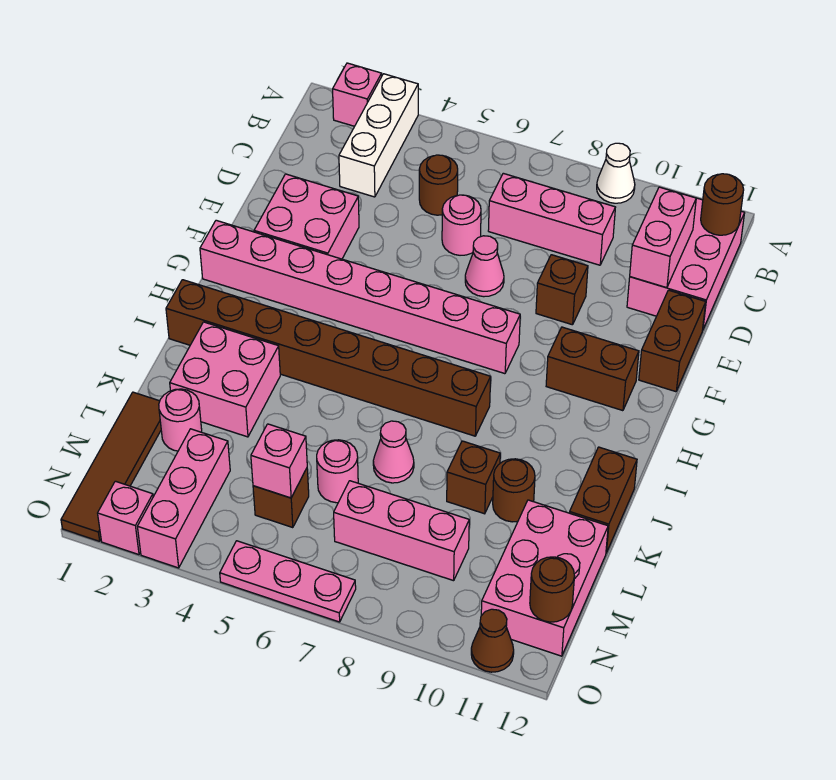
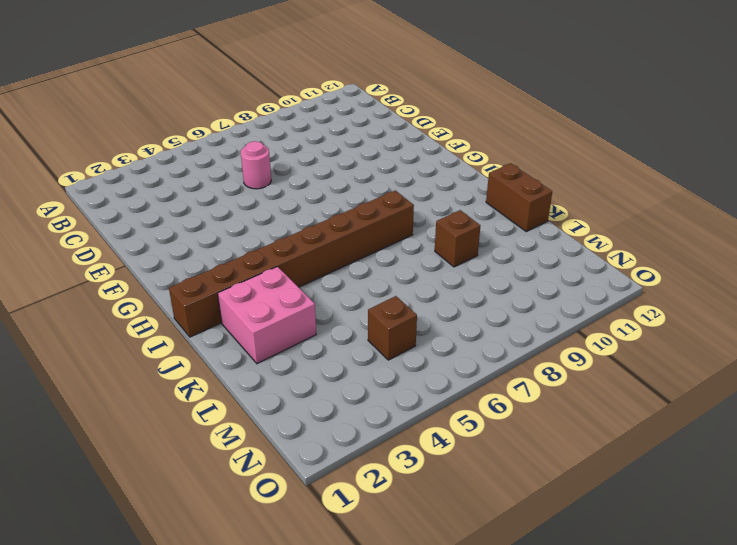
none -> pink brick A2 level 1
none -> white brick A3:C3 level 1
none -> white cone A9 level 1
none -> pink brick B11:D12 level 1

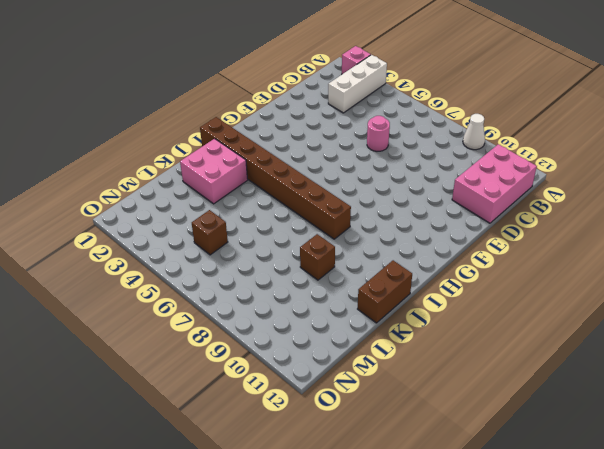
none -> brown round brick C5 level 1
none -> pink brick C7:C9 level 1
none -> pink brick E2:F3 level 1
none -> pink cone E7 level 1

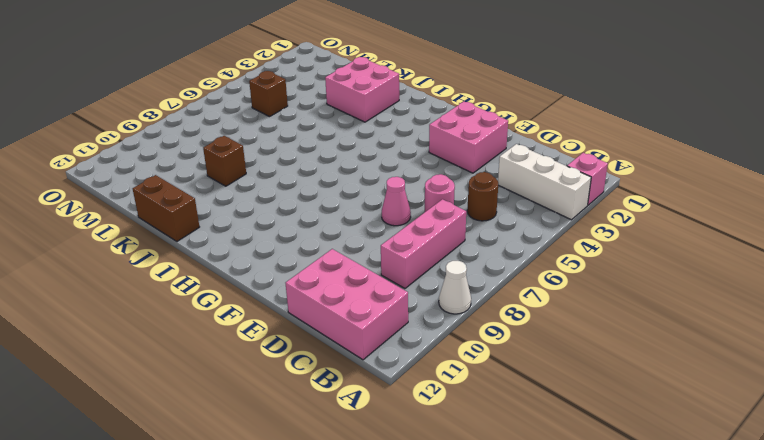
none -> brown brick E9 level 1
none -> brown brick E12:F12 level 1
none -> pink brick G1:G8 level 1
none -> brown brick G10:G11 level 1

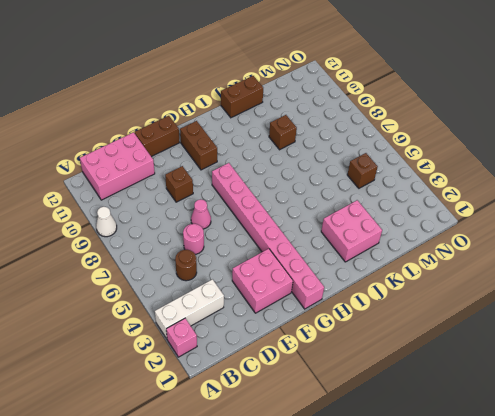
none -> pink brick C7:C9 level 1
none -> brown brick I1:I8 level 1
none -> pink cone K7 level 1
none -> brown round brick K10 level 1

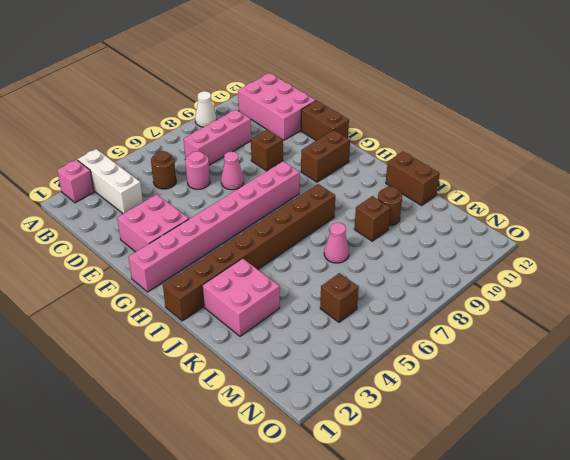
none -> brown tile L1:O1 level 1
none -> pink round brick L2 level 1
none -> pink round brick L6 level 1
none -> pink brick L11:N12 level 1

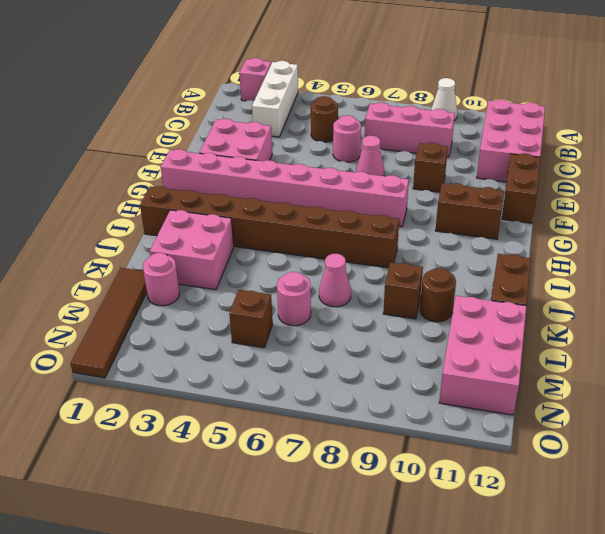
none -> pink brick M3:O3 level 1
none -> pink brick M7:M9 level 1
none -> pink brick O2 level 1
none -> pink plate O5:O7 level 1

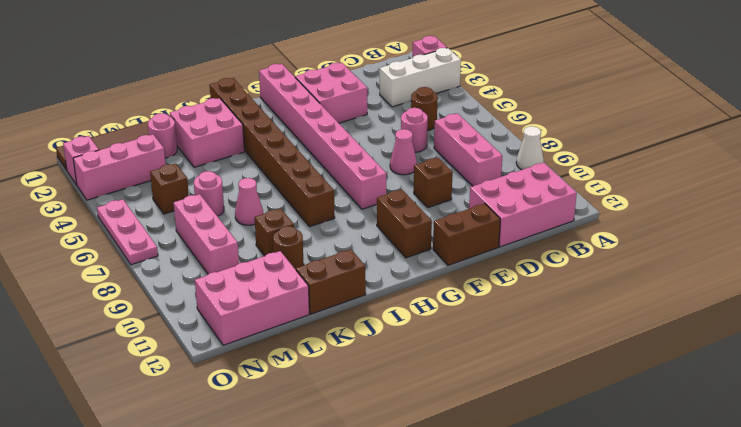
none -> brown cone O11 level 1
none -> brown round brick B12 level 2
none -> pink brick C11:D11 level 2
none -> pink brick M5 level 2

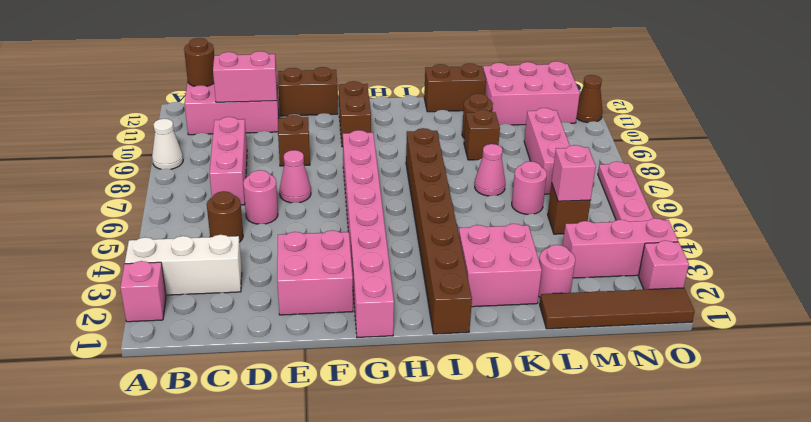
none -> brown round brick N12 level 2

